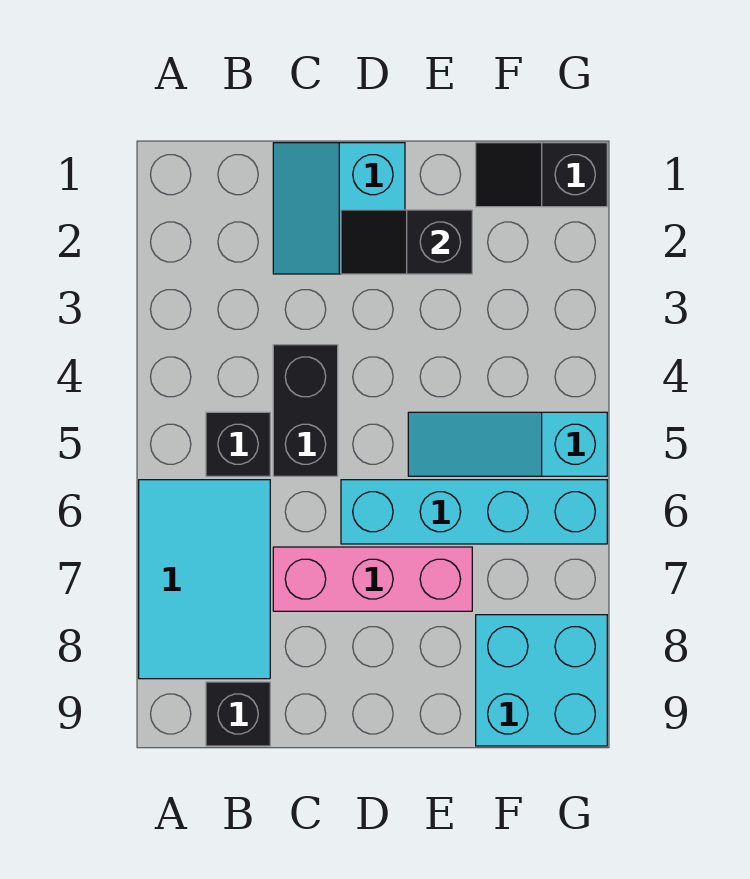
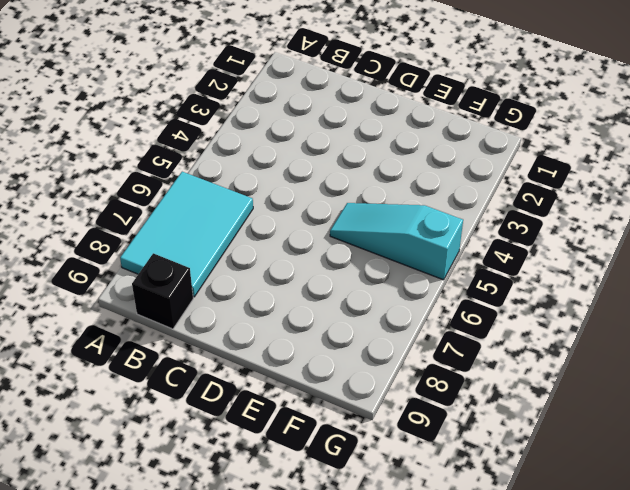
none -> black brick B5 level 1
none -> cyan slope C1:D2 level 1 top D

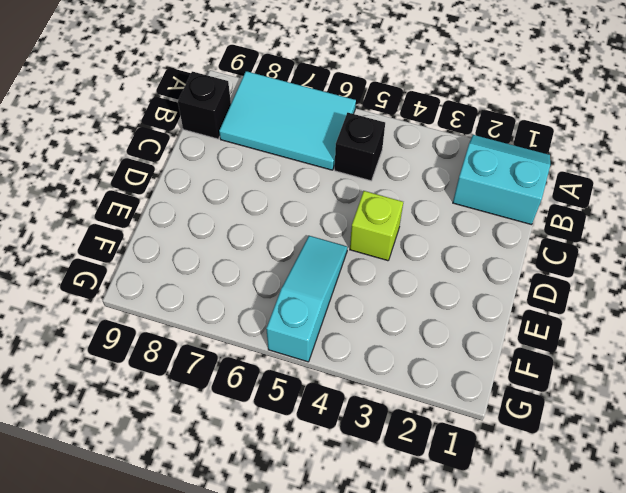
cyan slope A1:B2 level 1 top B -> cyan slope C1:D2 level 1 top D
lime brick D4 level 1 -> none
none -> black brick C4:C5 level 1
none -> pink brick C7:E7 level 1

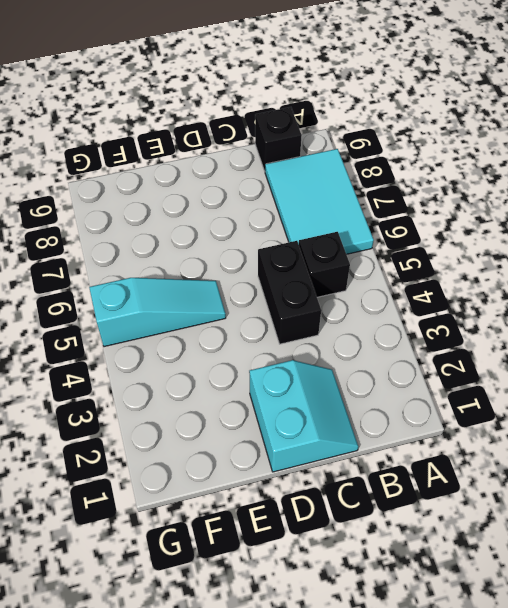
none -> pink brick C7:E7 level 1
none -> cyan brick D6:G6 level 1

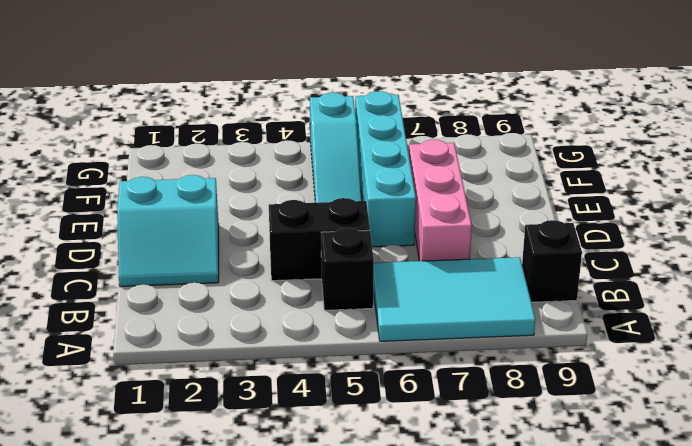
none -> black slope F1:G1 level 1 top G
none -> cyan brick F8:G9 level 1

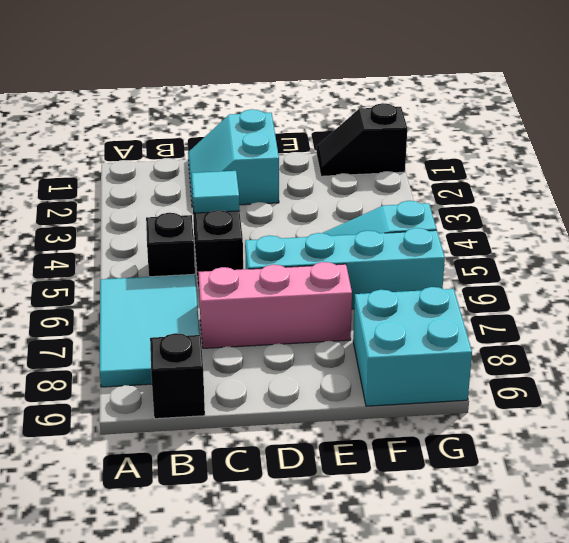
cyan tile C4 level 2 -> none
none -> black slope D2:E2 level 2 top E

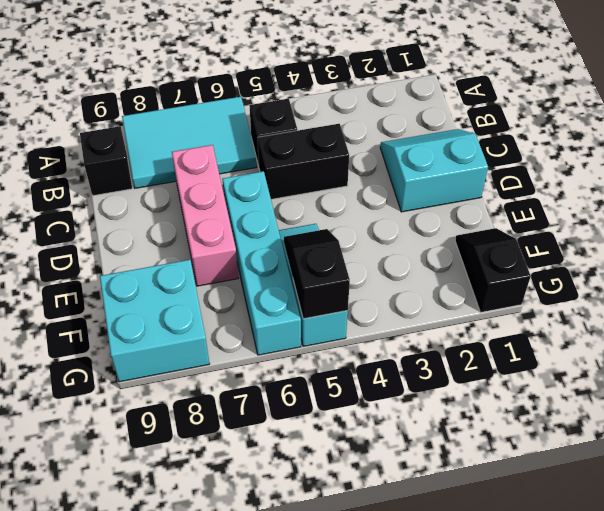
black slope F5:G5 level 2 top G -> black slope D2:E2 level 2 top E

